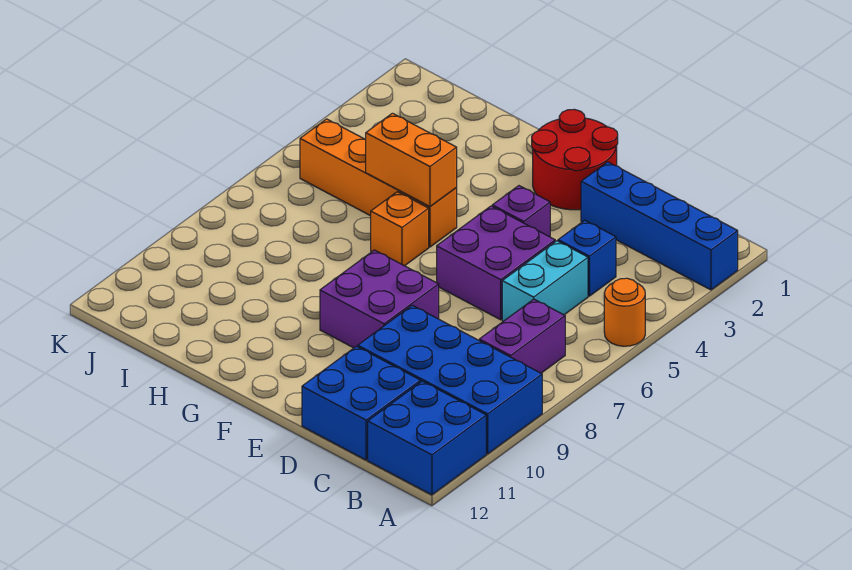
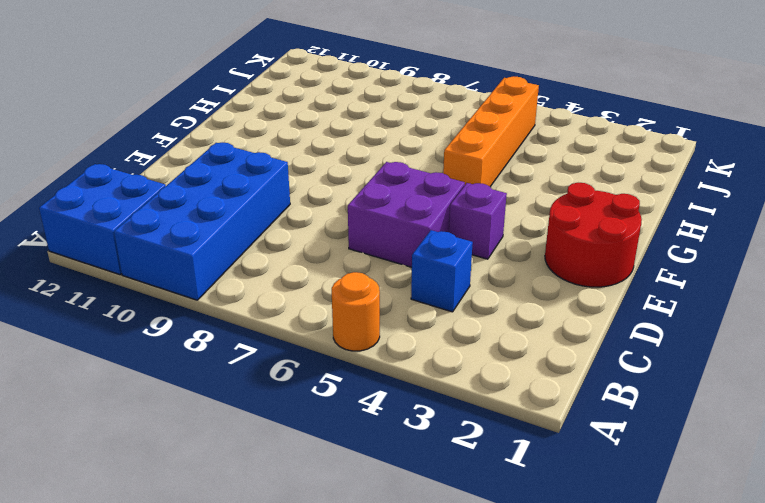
none -> blue brick A2:D2 level 1
none -> purple brick B7:B8 level 1
none -> cyan brick C5:C6 level 1

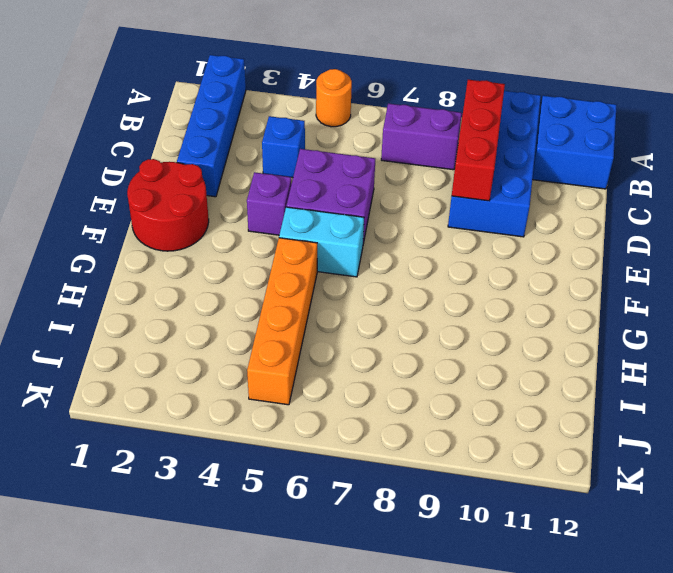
red brick B9:D9 level 2 -> none
cyan brick F5:F6 level 1 -> cyan brick C5:C6 level 1
none -> blue brick C11:D12 level 1
none -> purple brick E8:F9 level 1
none -> orange brick G6 level 1

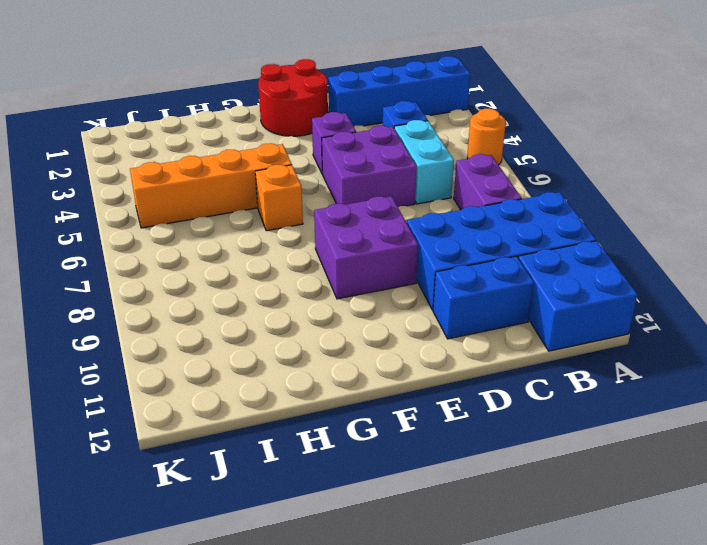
blue brick C11:D11 level 1 -> blue brick C11:D12 level 1
none -> orange brick G5:H5 level 2

